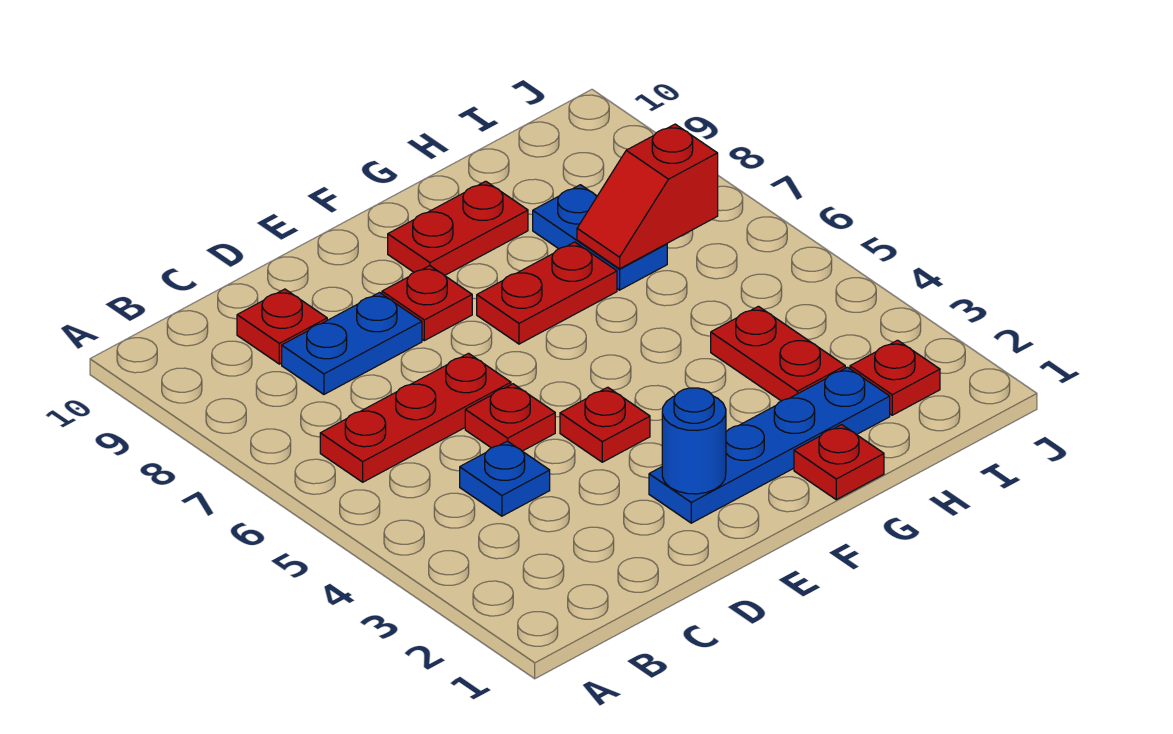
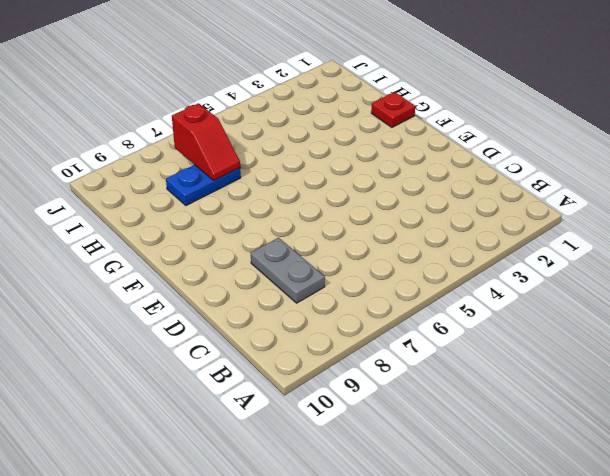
grey plate C8:D8 level 1 -> blue plate C8:D8 level 1
none -> red plate B6:D6 level 1
none -> blue plate C4 level 1
none -> red plate C9 level 1

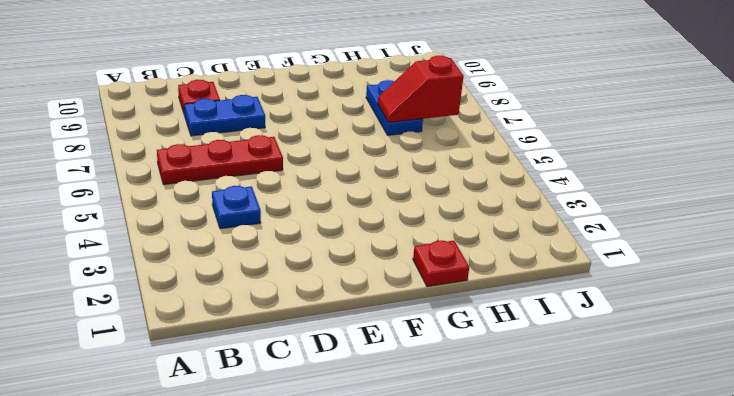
none -> red plate D5 level 1
none -> blue plate E2:H2 level 1
none -> red plate E4 level 1

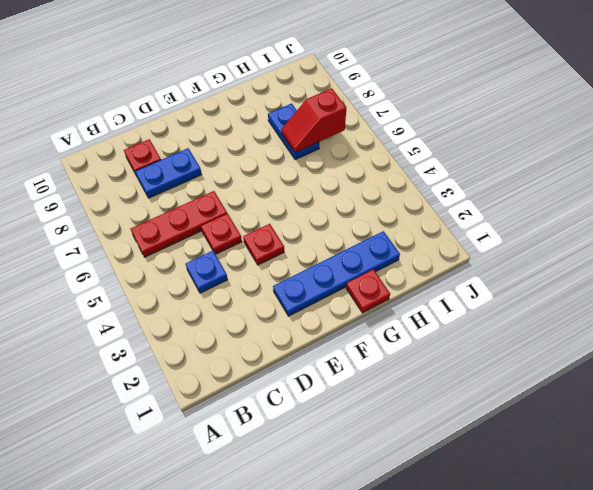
none -> red plate E8 level 1
none -> red plate F7:G7 level 1
none -> red plate F9:G9 level 1

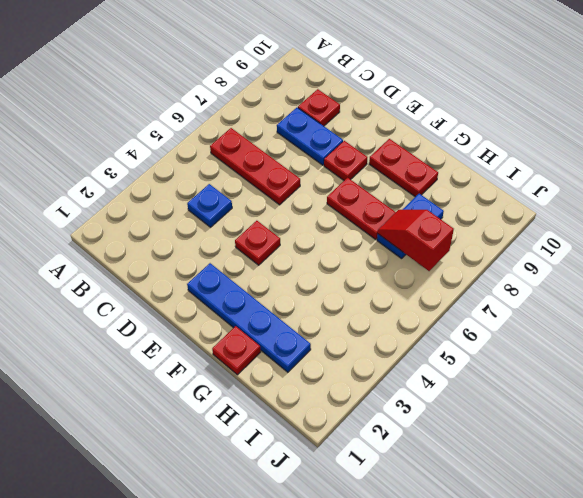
none -> red plate D5 level 1
none -> red plate H3:H4 level 1
none -> red plate I2 level 1

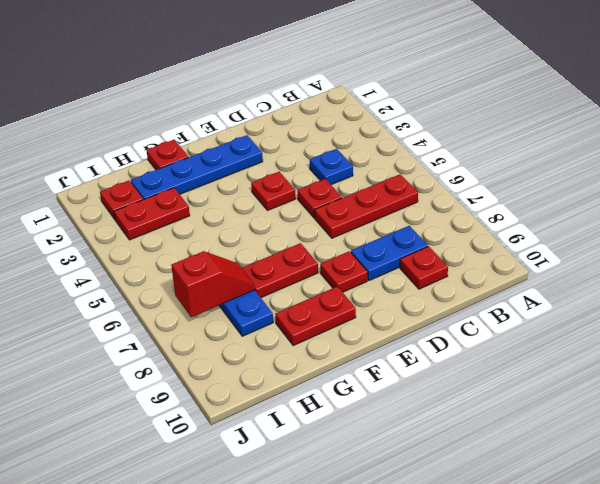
red plate H3:I3 level 1 -> red plate H3:H4 level 1
none -> blue round brick E2 level 2

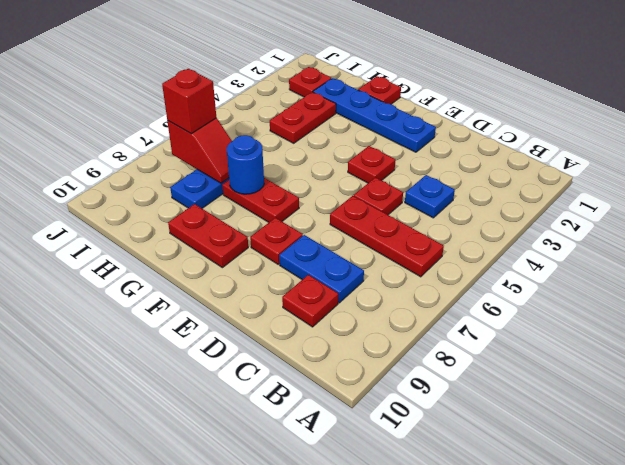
blue round brick G7 level 2 -> blue round brick E2 level 2
red brick I7 level 3 -> none

